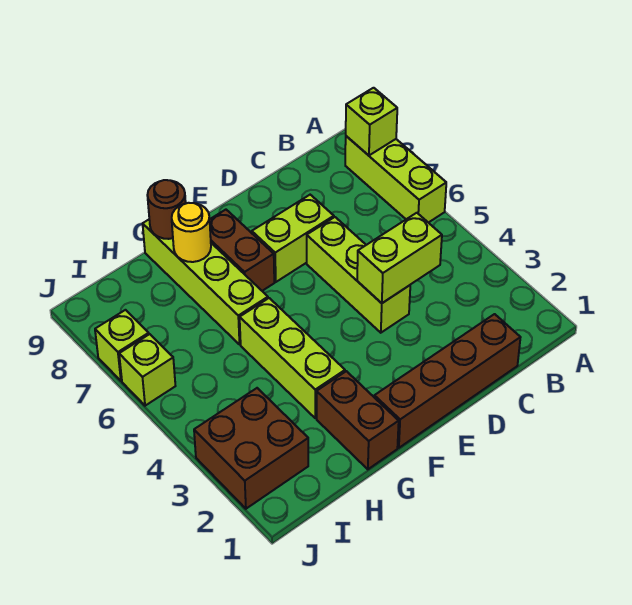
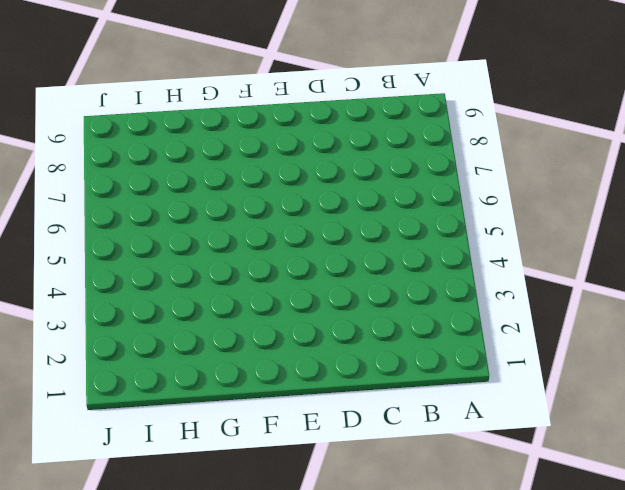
none -> lime brick A6:A8 level 1
none -> brown brick C1:F1 level 1
none -> lime brick D4:D6 level 1

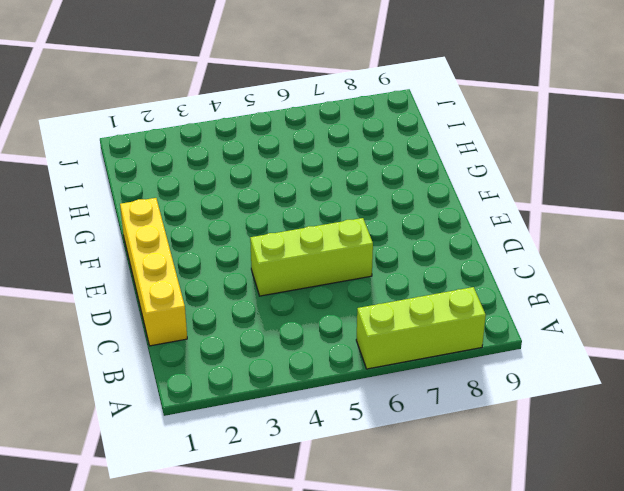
yellow brick C1:F1 level 1 -> brown brick C1:F1 level 1
none -> lime brick D7:E7 level 1
none -> brown brick F7:F8 level 1
none -> brown brick G1:G2 level 1

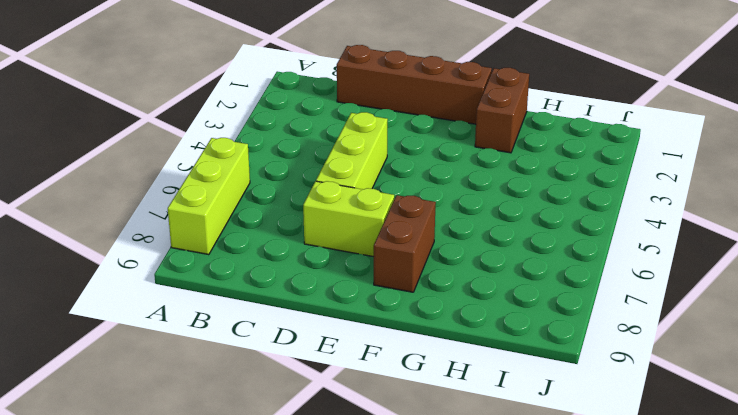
none -> lime brick G3:G5 level 1
none -> lime brick G6:G9 level 1
none -> brown brick I2:J3 level 1

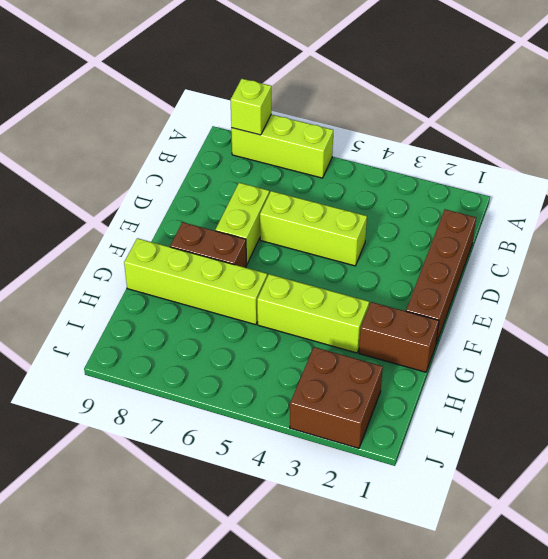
none -> lime brick J6 level 1
none -> lime brick J7 level 1
none -> lime brick C4:D4 level 2

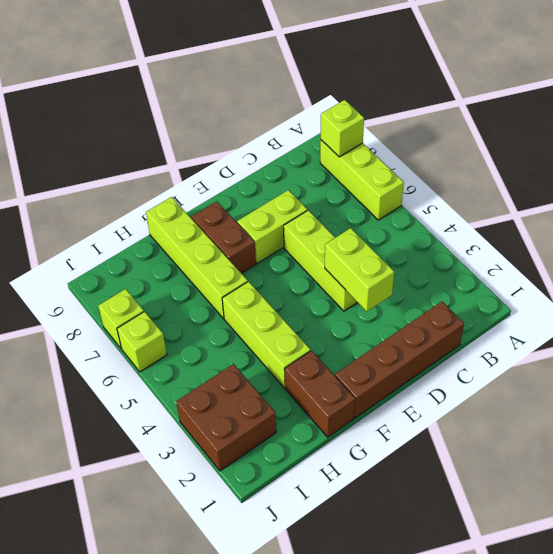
lime brick D3:D4 level 2 -> lime brick C4:D4 level 2
none -> yellow round brick G8 level 2
none -> brown round brick G9 level 2

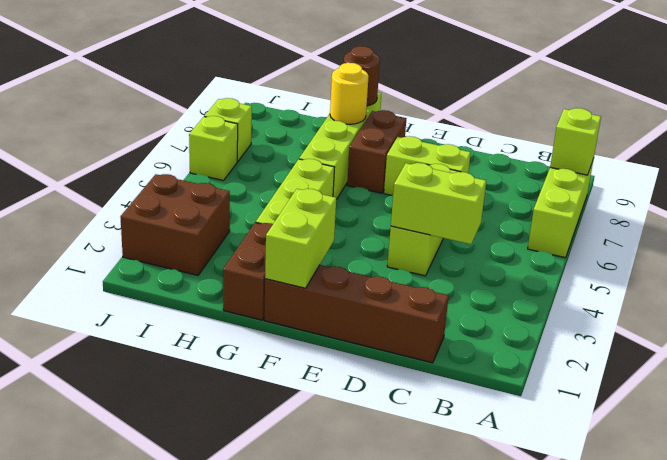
lime brick F1:F2 level 2 -> none

